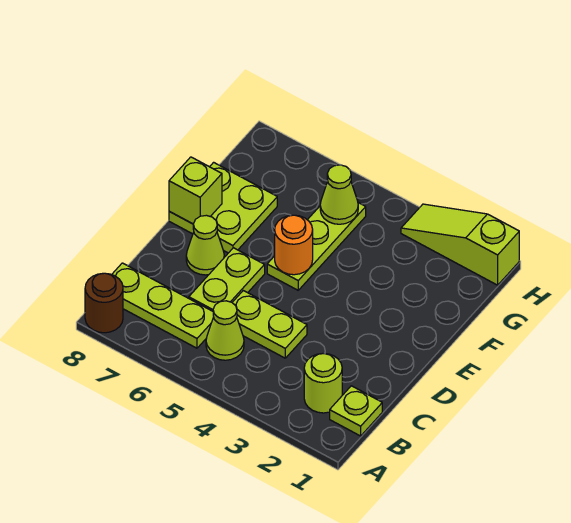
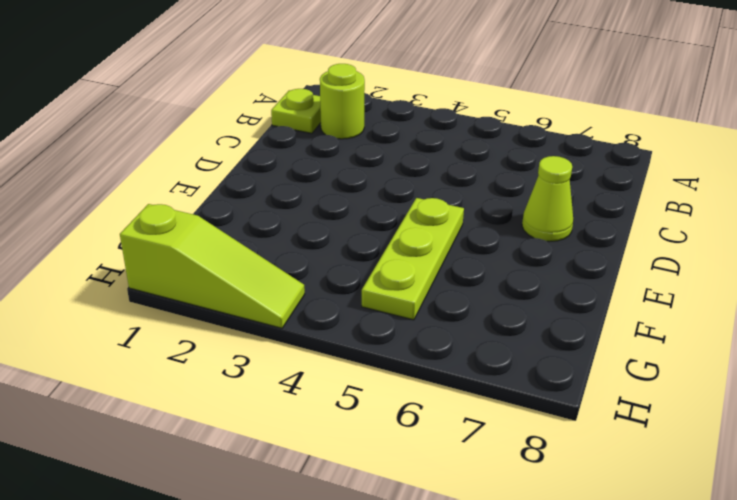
none -> brown round brick A8 level 1
none -> lime cone B5 level 1
none -> lime plate B6:B8 level 1

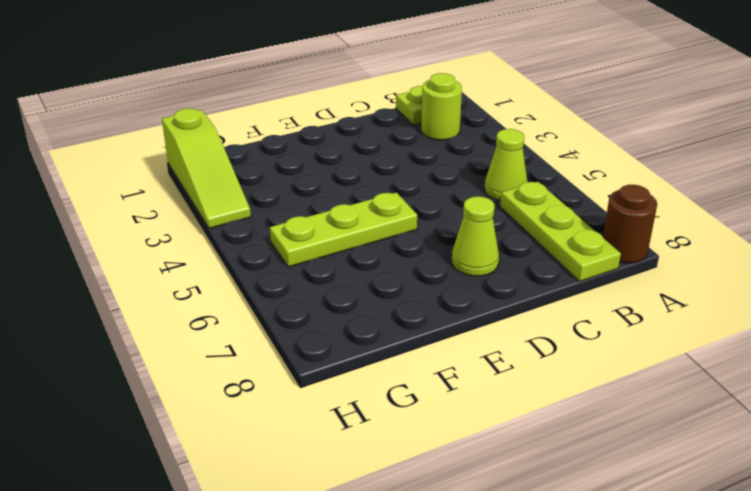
none -> lime plate C4:C5 level 1
none -> lime plate C6:D6 level 1
none -> lime plate E7:F8 level 1

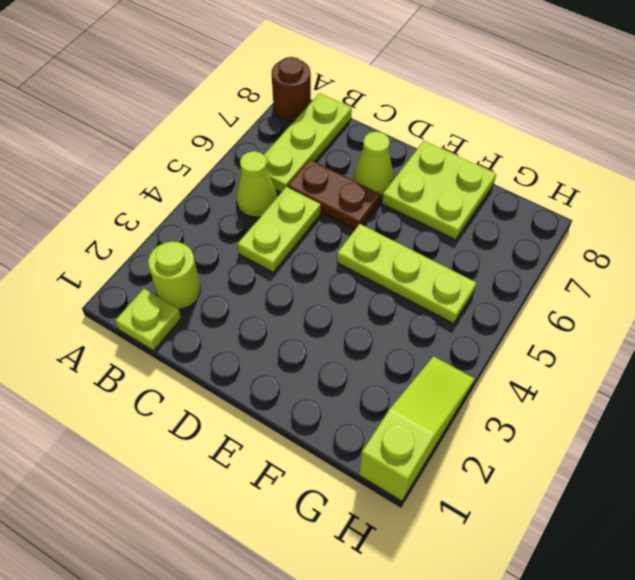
brown plate C6:D6 level 1 -> lime plate C6:D6 level 1
none -> orange round brick E5 level 2
none -> lime brick E8 level 2
none -> lime cone G5 level 2

